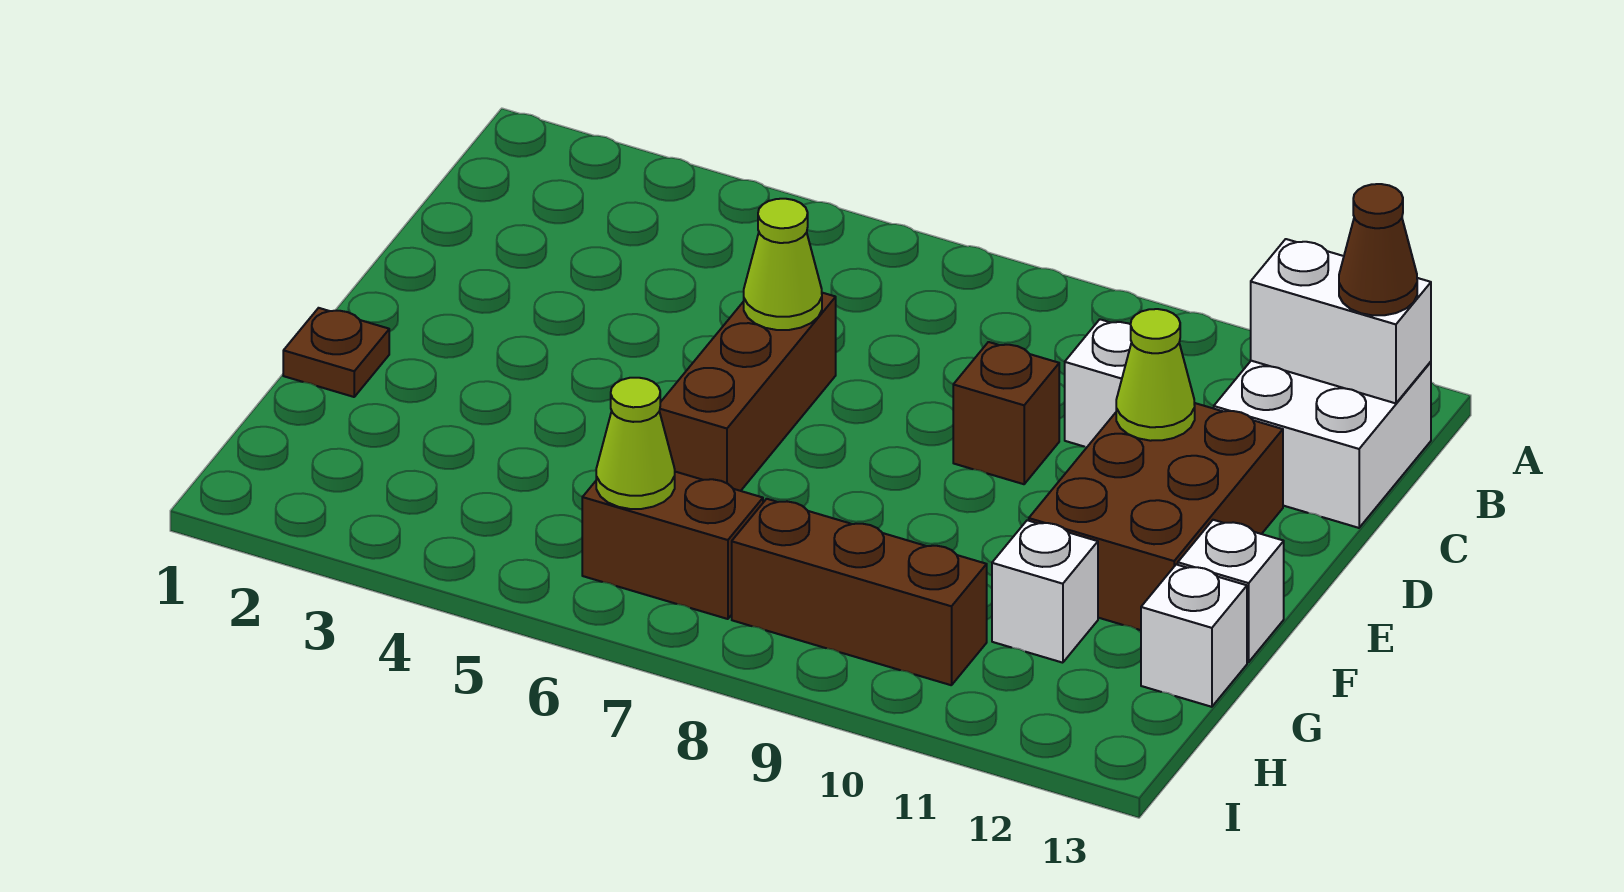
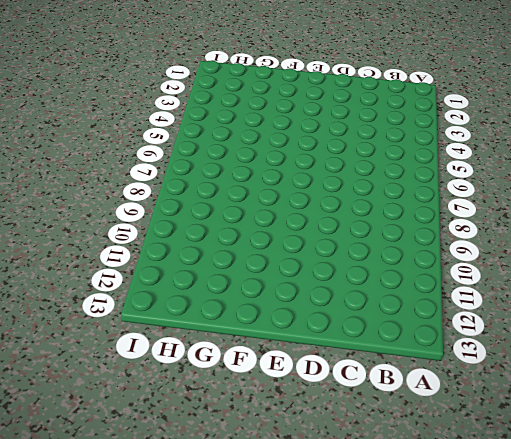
none -> white brick B12:C13 level 1
none -> white brick C10 level 1
none -> brown brick D6:F6 level 1

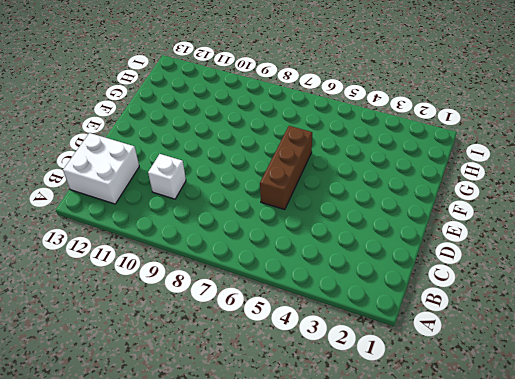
none -> brown brick D9 level 1
none -> brown brick D11:F12 level 1
none -> brown plate F1 level 1

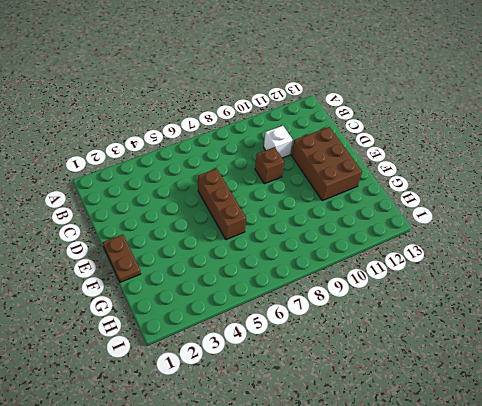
brown plate E1:F1 level 1 -> brown plate F1 level 1
none -> white brick B12:C13 level 1
none -> white brick F13 level 1
none -> white brick G11 level 1

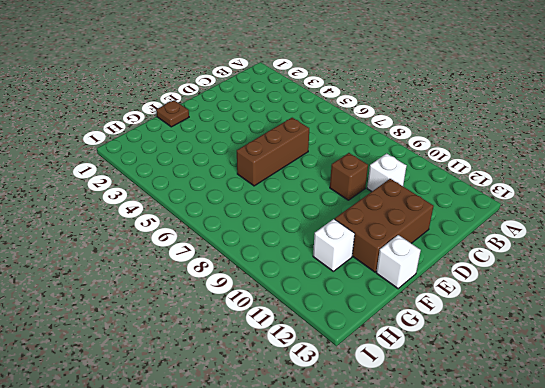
none -> white brick B12:C13 level 1
none -> white brick G13 level 1
none -> brown brick H6:H7 level 1

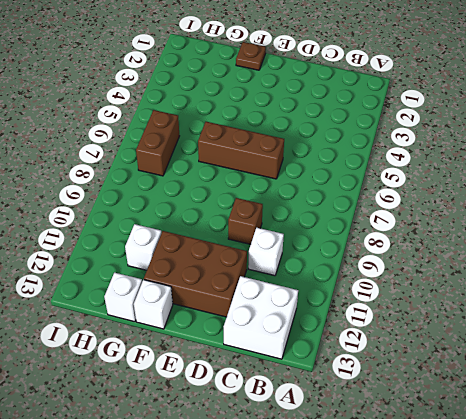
none -> brown brick H8:H10 level 1
none -> white brick B12:B13 level 2
none -> lime cone D6 level 2

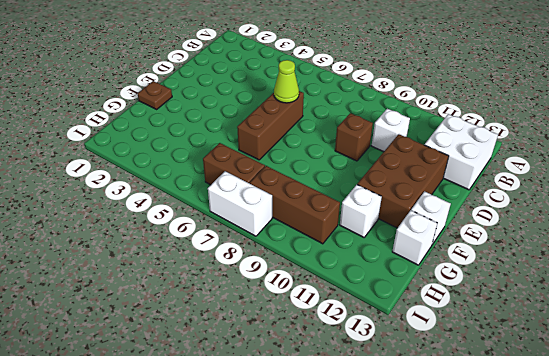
white brick I7:I8 level 1 -> white brick B12:B13 level 2
none -> lime cone D11 level 2
none -> lime cone H6 level 2
none -> brown cone B13 level 3

